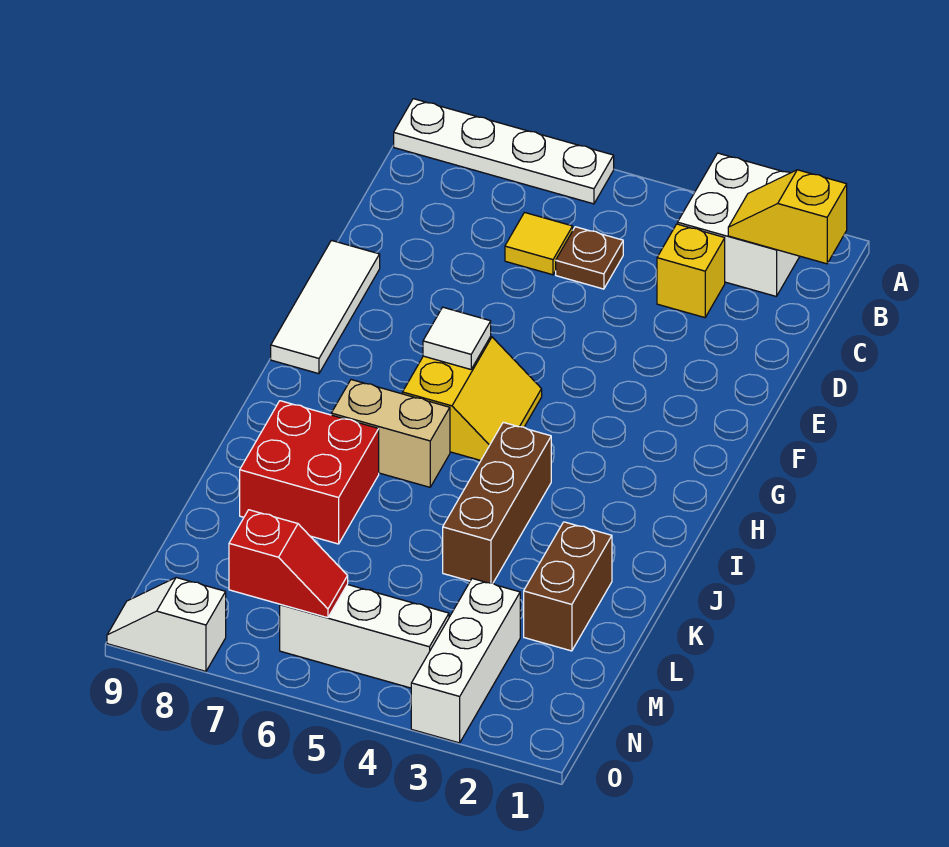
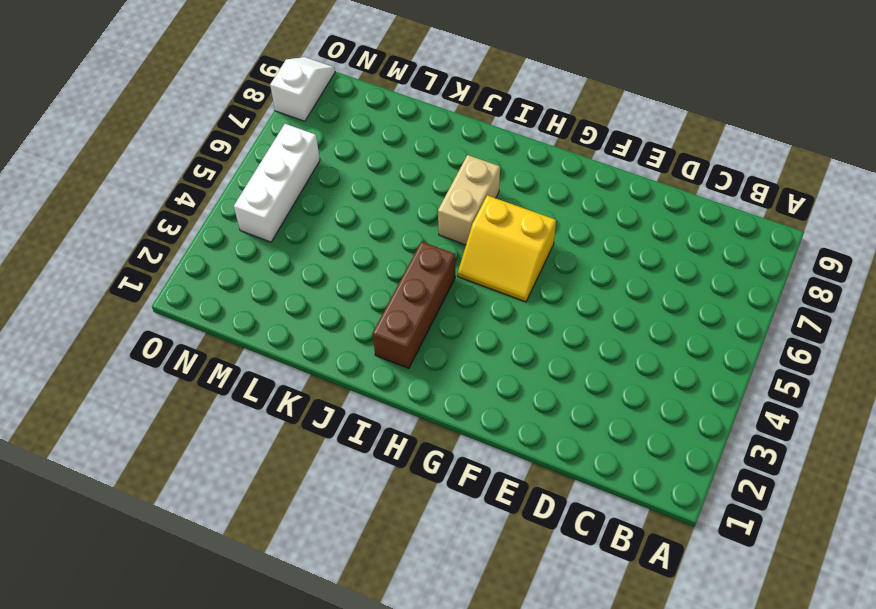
brown brick I2:I4 level 1 -> brown brick I4:K4 level 1
none -> white brick A2:B3 level 1
none -> white plate A6:A9 level 1
none -> yellow brick C3 level 1

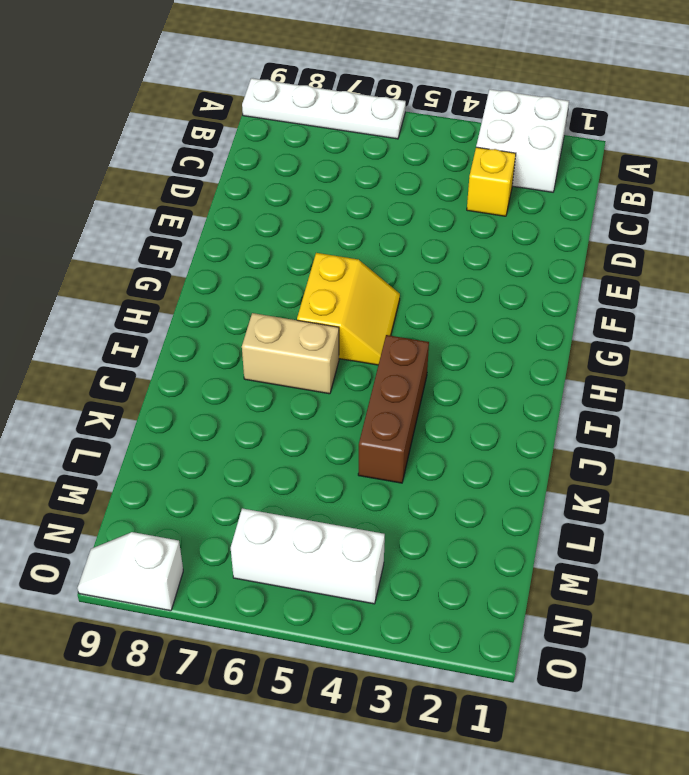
none -> brown plate C5 level 1
none -> yellow tile C6 level 1
none -> white tile E9:G9 level 1

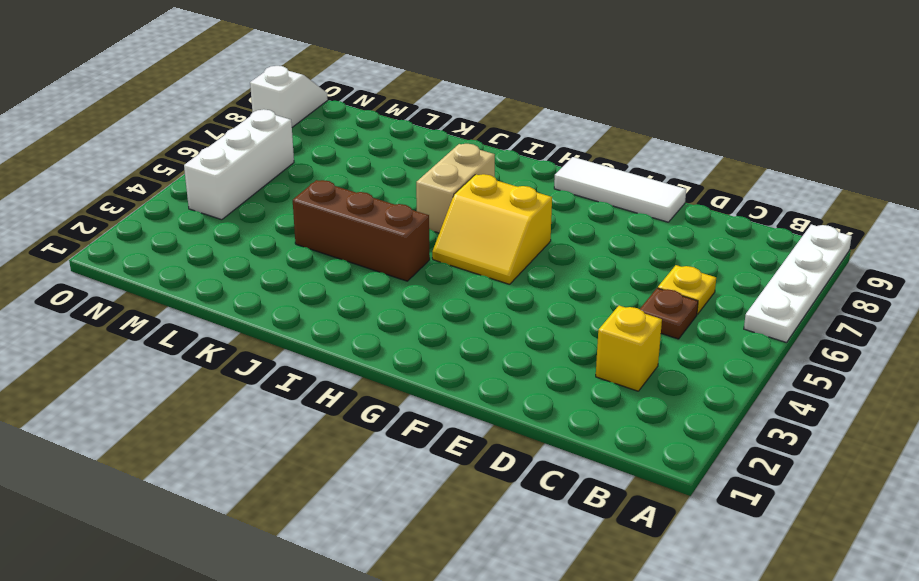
yellow plate C6 level 1 -> yellow tile C6 level 1
none -> white brick A2:B3 level 1
none -> red brick J7:K8 level 1
none -> brown brick K2:L2 level 1

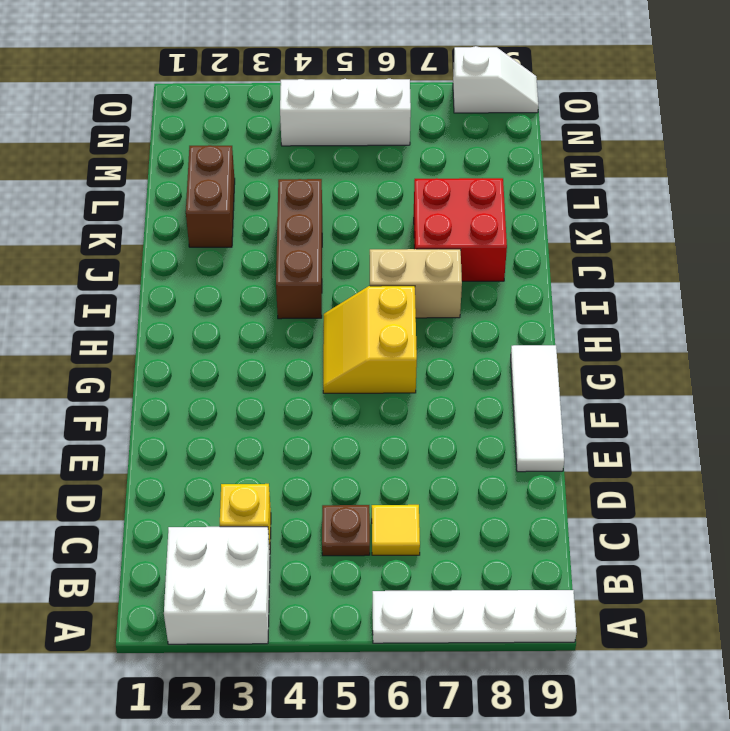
none -> white brick M3:O3 level 1
none -> yellow slope B1:B2 level 2 top 1
none -> white tile G6 level 2

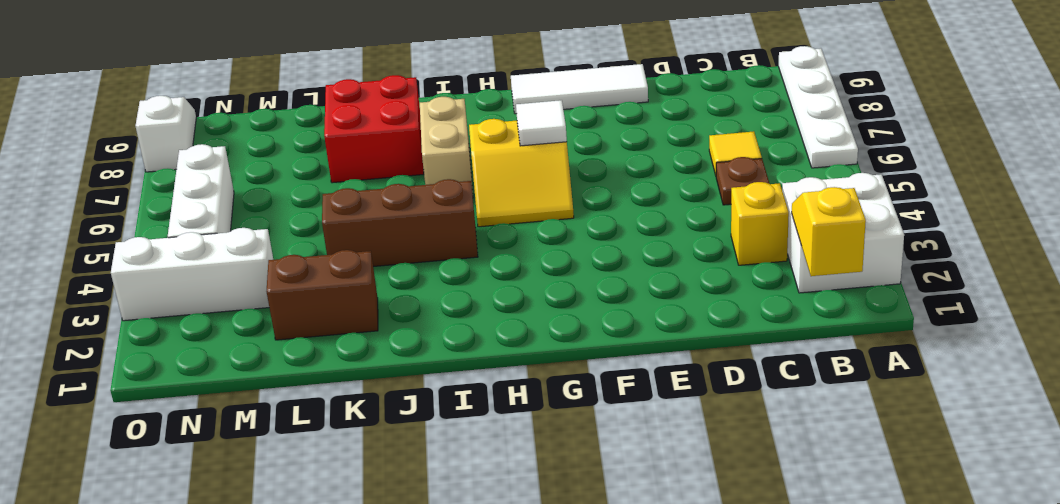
none -> red slope N6:N7 level 2 top 7

